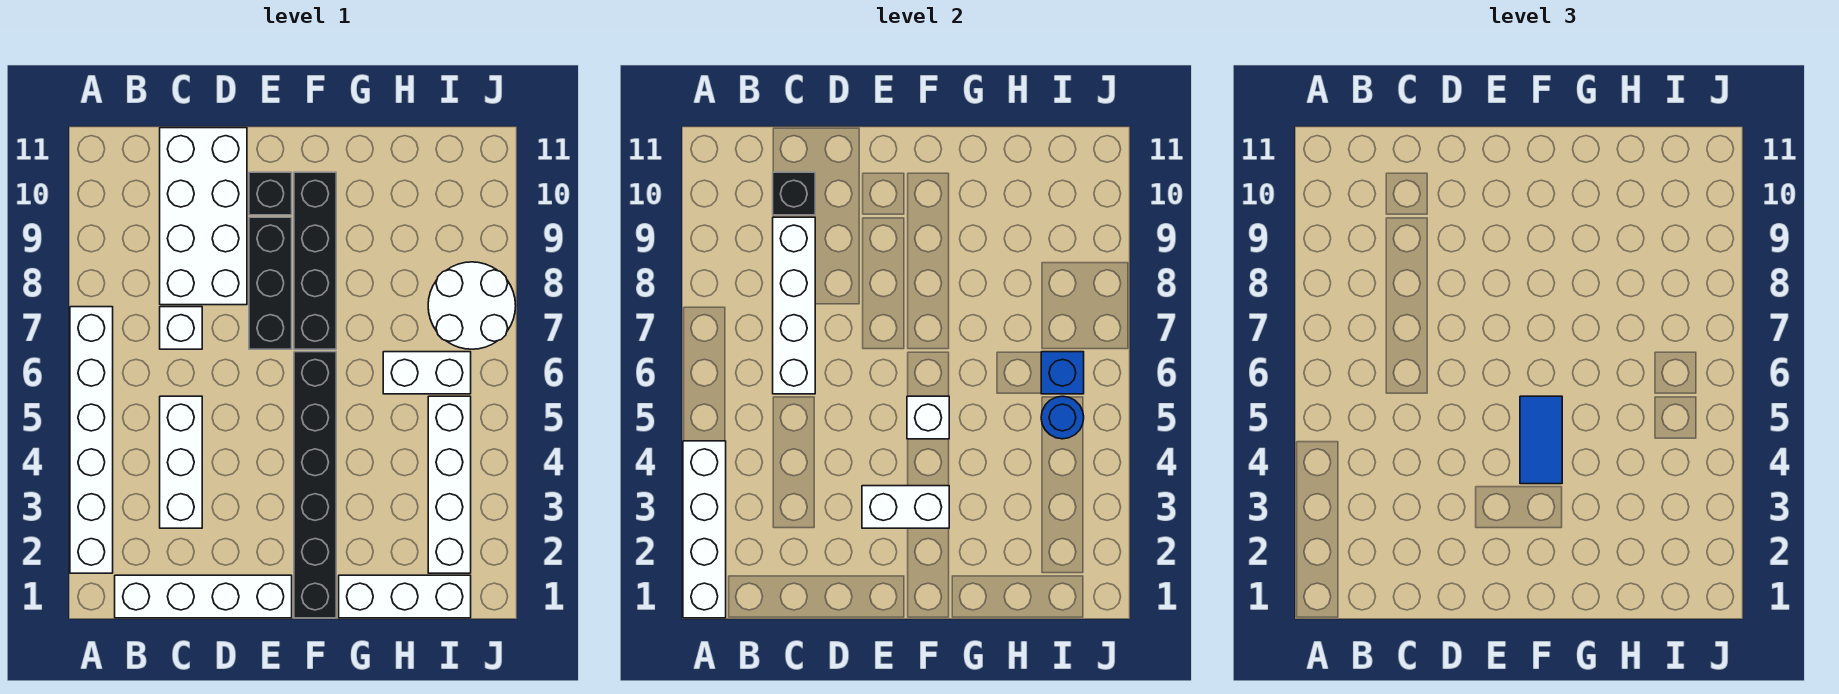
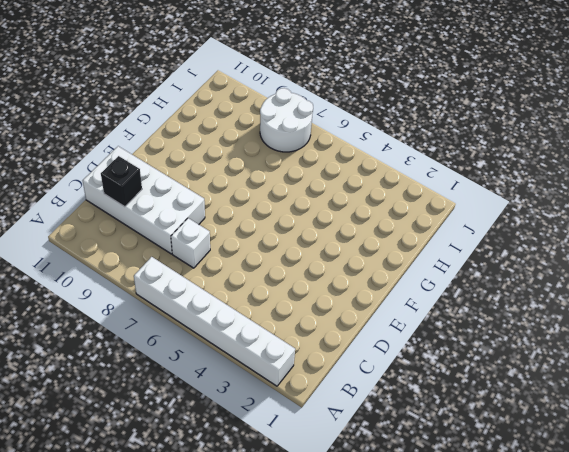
none -> white brick B1:E1 level 1
none -> white brick C3:C5 level 1
none -> black brick E7:E9 level 1

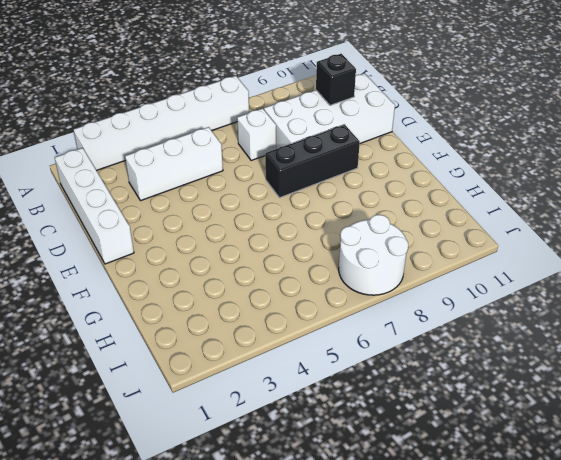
none -> black brick E10 level 1
none -> black brick F1:F6 level 1
none -> black brick F7:F10 level 1

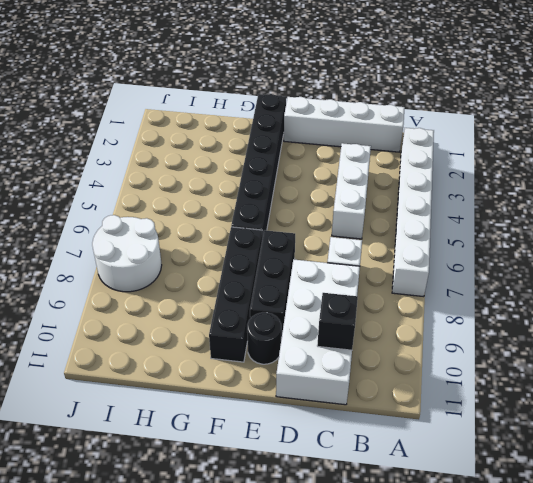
black round brick E10 level 1 -> black brick E10 level 1
none -> white brick G1:I1 level 1
none -> white brick H6:I6 level 1
none -> white brick I2:I5 level 1

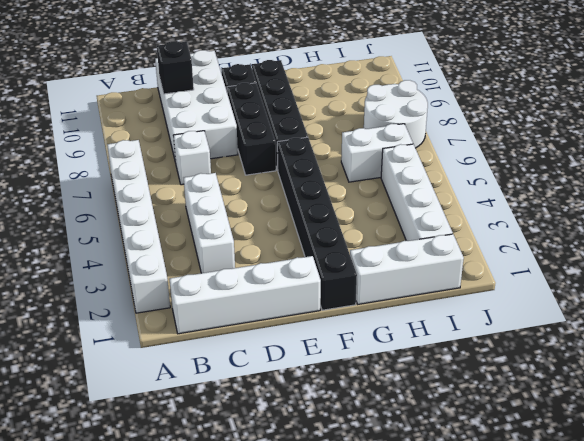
none -> white brick A1:A4 level 2
none -> white brick C6:C9 level 2
none -> white brick E3:F3 level 2

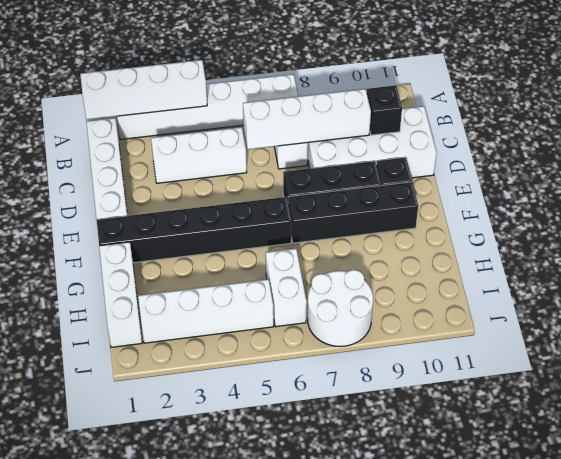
none -> white brick E3:F3 level 2
none -> white brick F5 level 2
none -> blue round brick I5 level 2

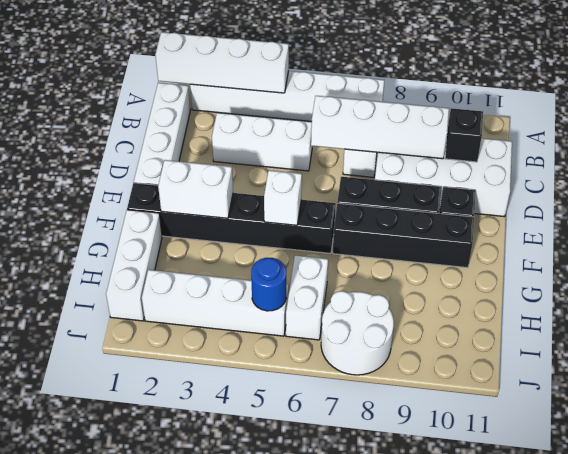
white brick F2:F3 level 2 -> white brick E3:F3 level 2
none -> blue brick I6 level 2
none -> blue tile F4:F5 level 3

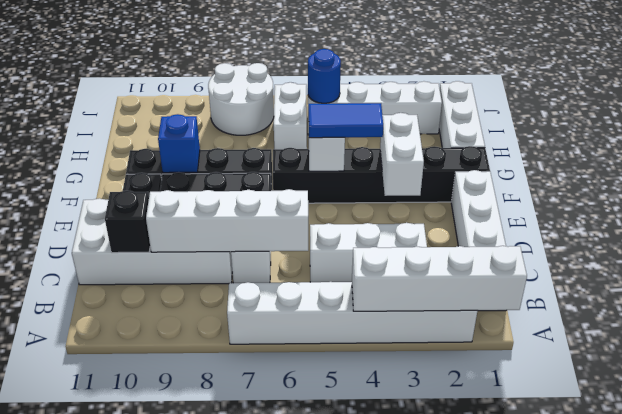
blue brick F9 level 2 -> blue brick I6 level 2

